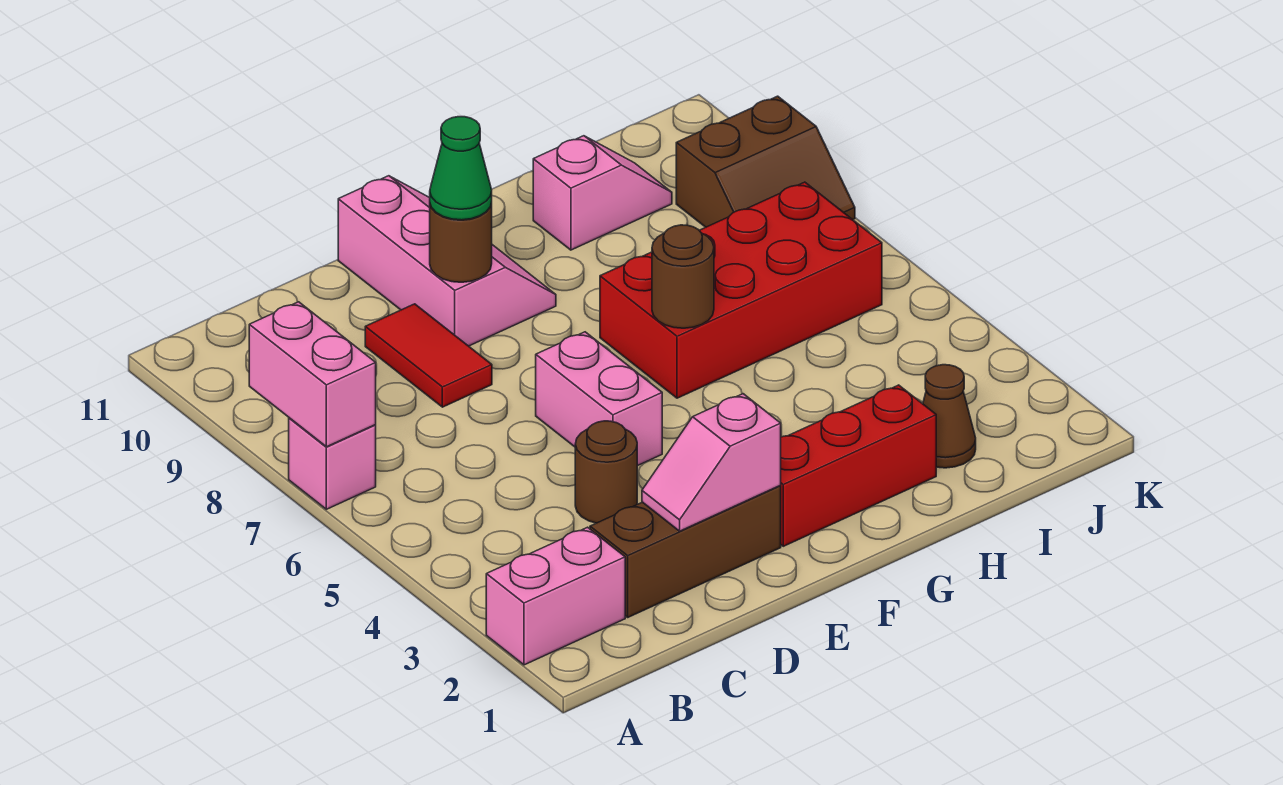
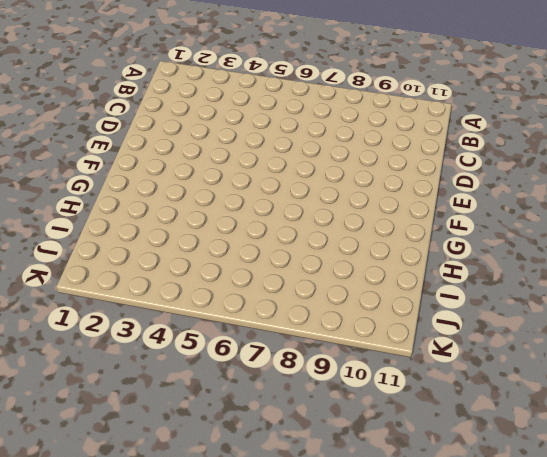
none -> pink brick A2:B2 level 1
none -> pink brick A7 level 1
none -> brown brick C2:E2 level 1

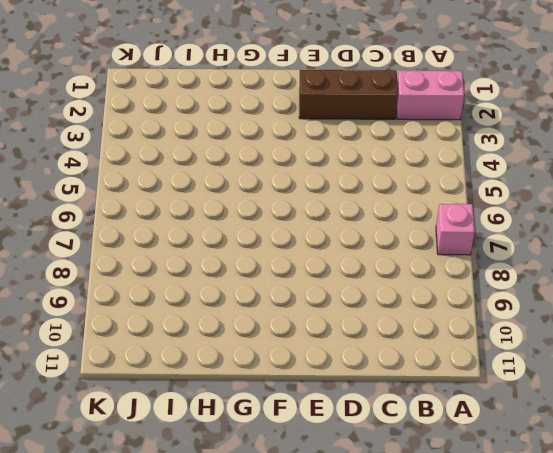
none -> brown round brick D4 level 1
none -> red tile D8:D9 level 1
none -> pink brick E5:E6 level 1

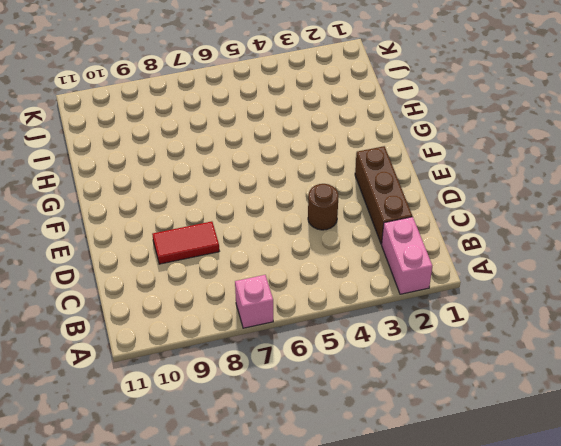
none -> pink brick E5:E6 level 1
none -> pink slope E9:F11 level 1 top E
none -> red brick F2:H2 level 1

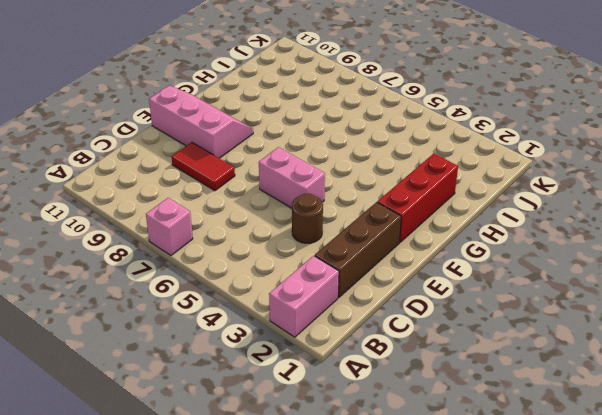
none -> red brick G6:J7 level 1
none -> pink slope H10:I10 level 1 top H
none -> brown cone I2 level 1

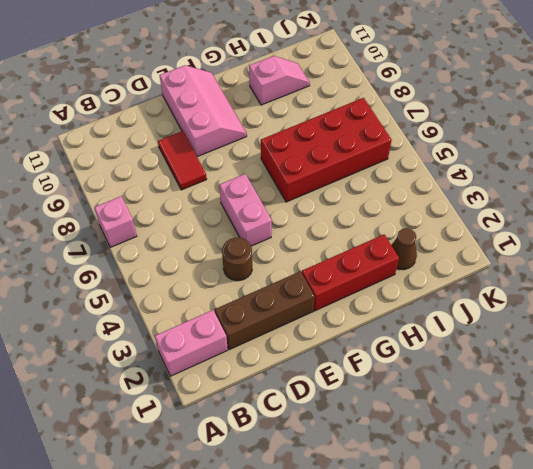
none -> brown slope J8:K9 level 1 top 9
none -> pink brick A7:A8 level 2
none -> pink slope D2:E2 level 2 top E

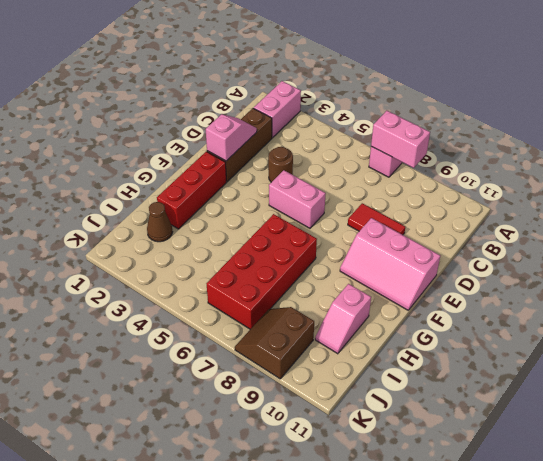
none -> brown round brick E9 level 2
none -> brown round brick G6 level 2
none -> green cone E9 level 3

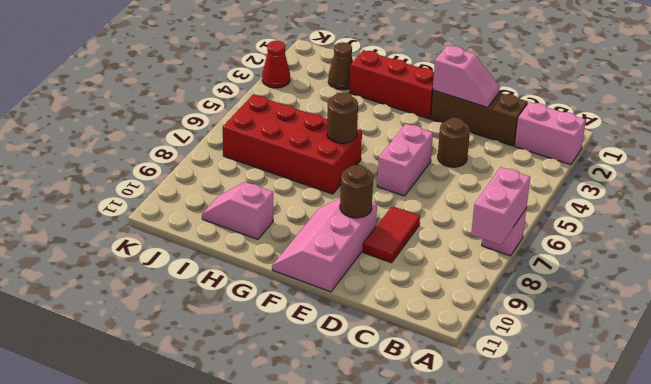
red cone K3 level 1 -> none
none -> brown slope J8:K9 level 1 top 9
none -> green cone E9 level 3

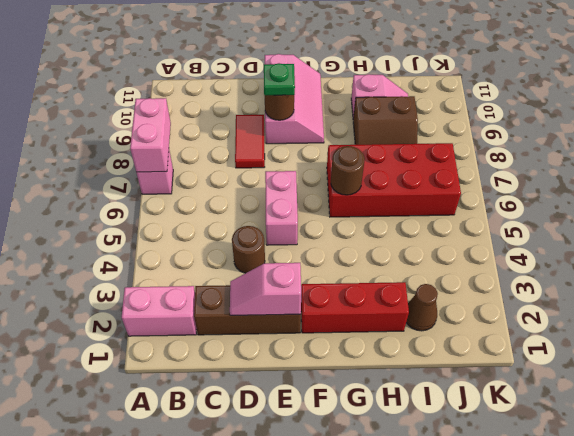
green plate E9 level 3 -> green cone E9 level 3
brown slope H8:I9 level 1 top 9 -> brown slope J8:K9 level 1 top 9

